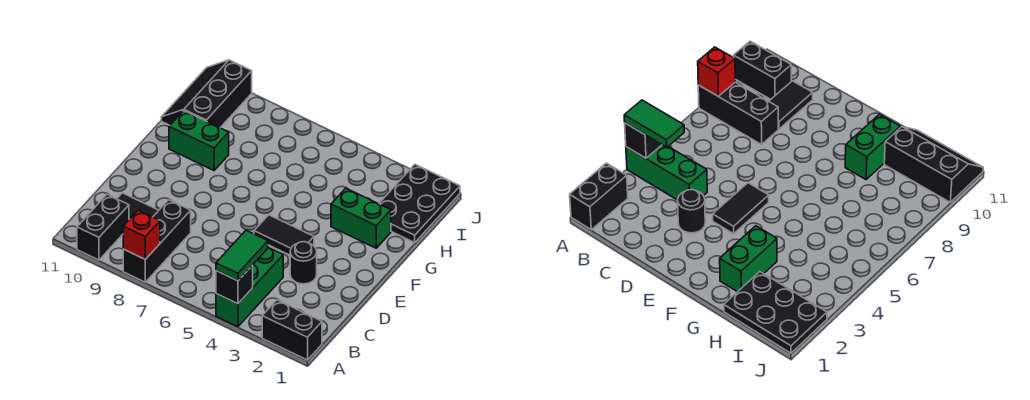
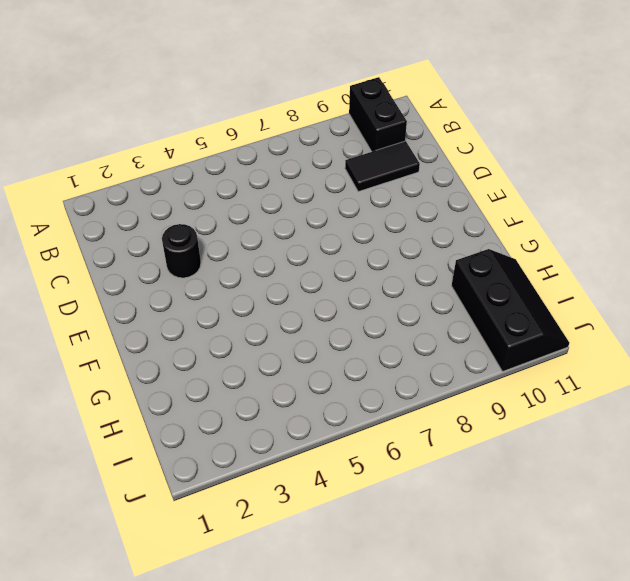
none -> black brick A1:A2 level 1
none -> green brick A4:C4 level 1
none -> black brick A8:C8 level 1

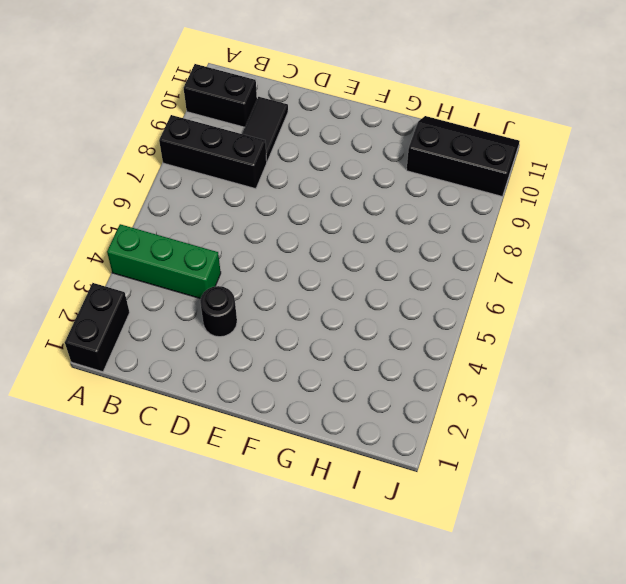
none -> black tile E4:E5 level 1
none -> green brick G2:G3 level 1
none -> green brick G9:G10 level 1

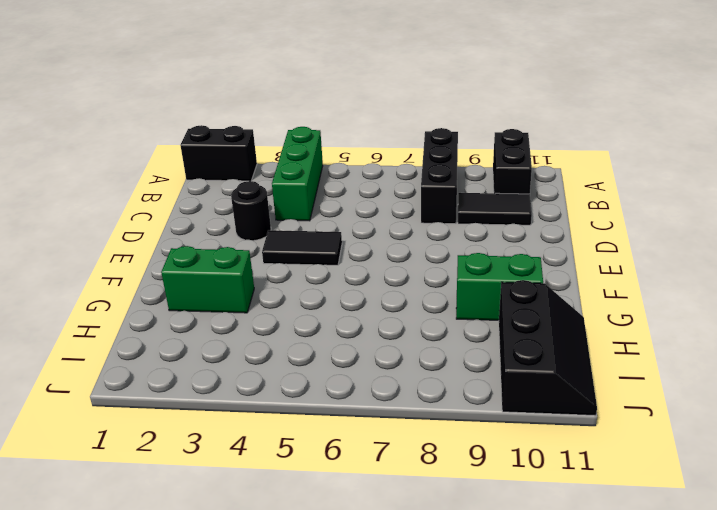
none -> black plate H1:J2 level 1
none -> black brick A4 level 2
none -> red brick A8 level 2

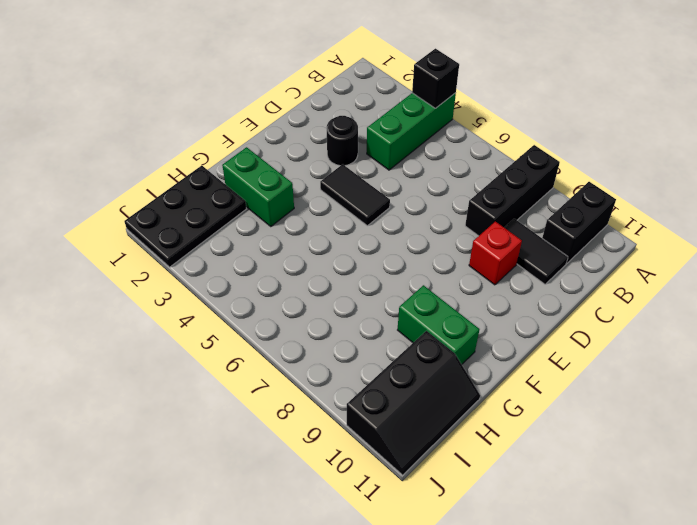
red brick D9 level 1 -> red brick A8 level 2
none -> black brick A1:A2 level 1
none -> green tile A4:B4 level 3

